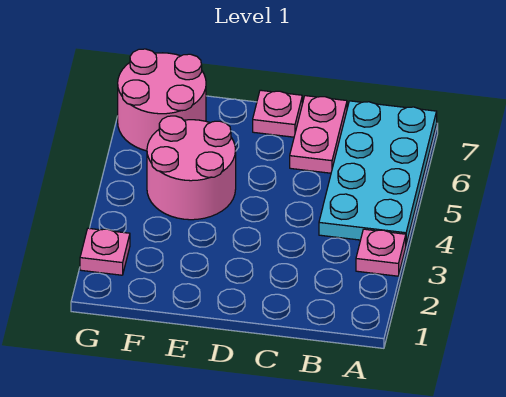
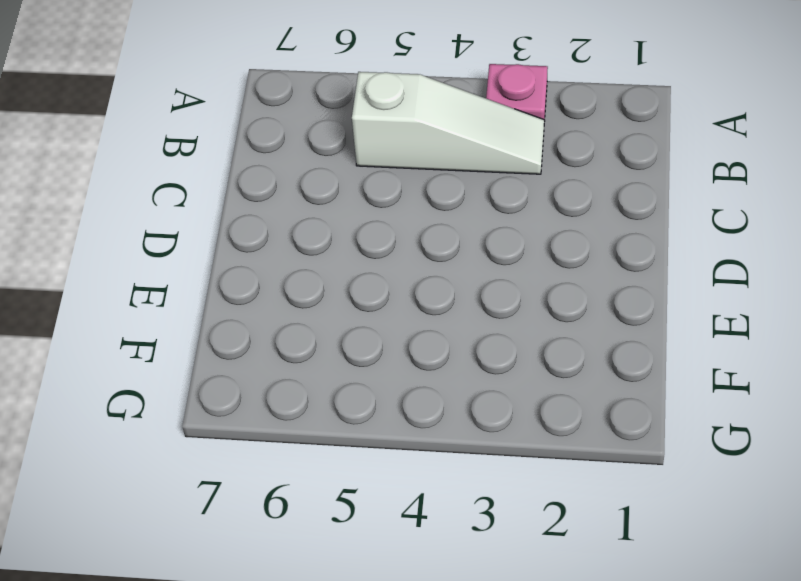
white slope B3:B5 level 1 top 5 -> cyan plate A4:B7 level 1
none -> pink plate C6:C7 level 1
none -> pink plate D7 level 1

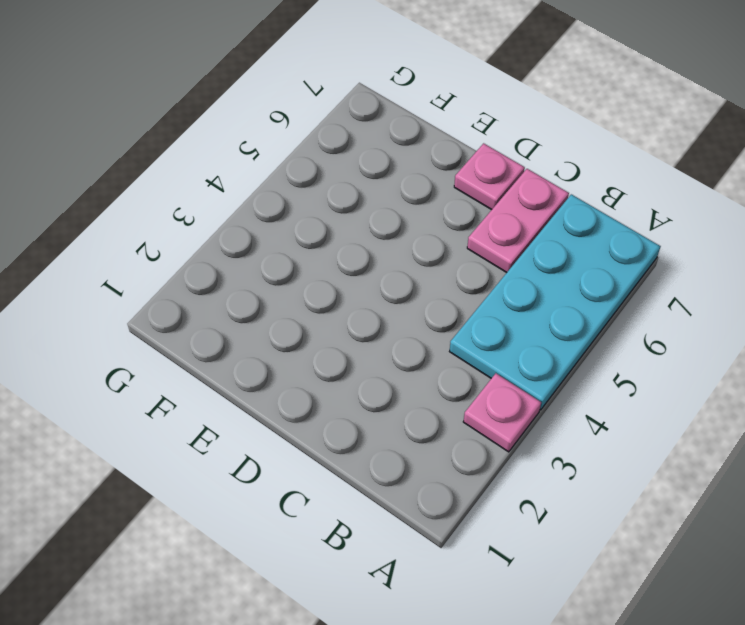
none -> pink round brick E4:F5 level 1
none -> pink round brick F6:G7 level 1

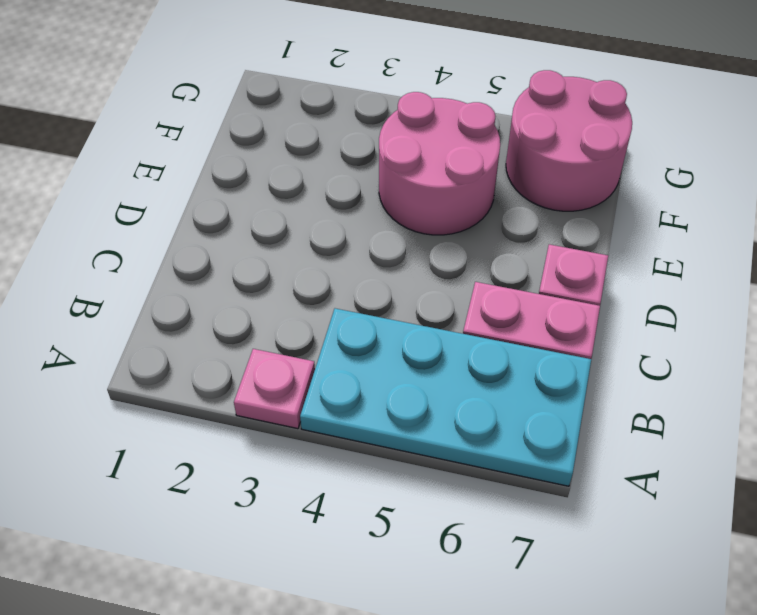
none -> pink plate G2 level 1

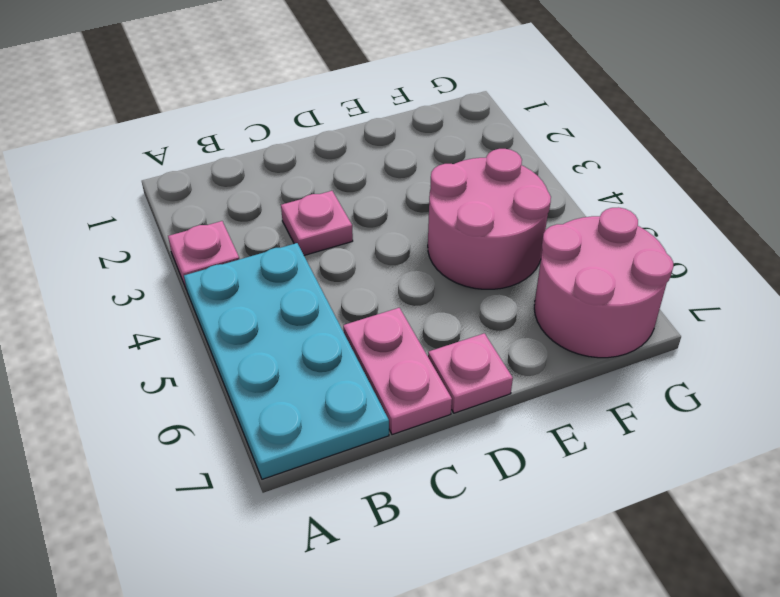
pink plate C3 level 1 -> pink plate G2 level 1

